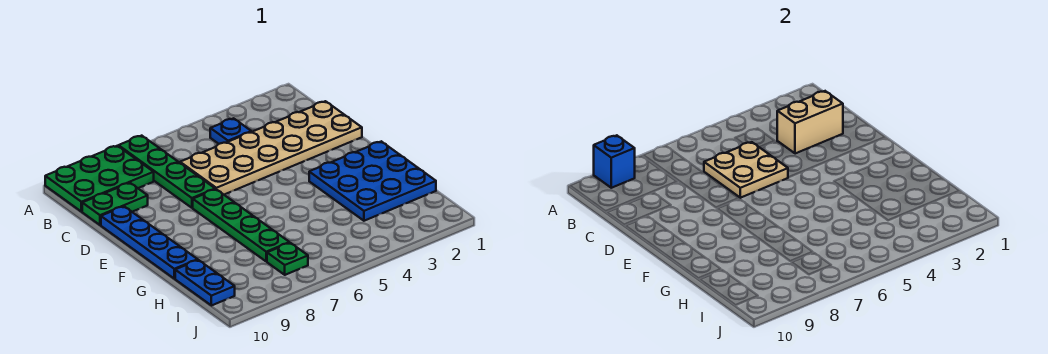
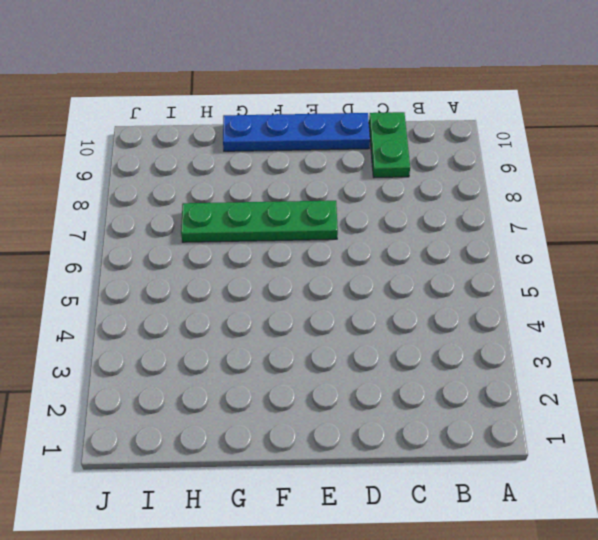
none -> green plate A7:D7 level 1
none -> green plate A8:B10 level 1
none -> blue plate B4 level 1

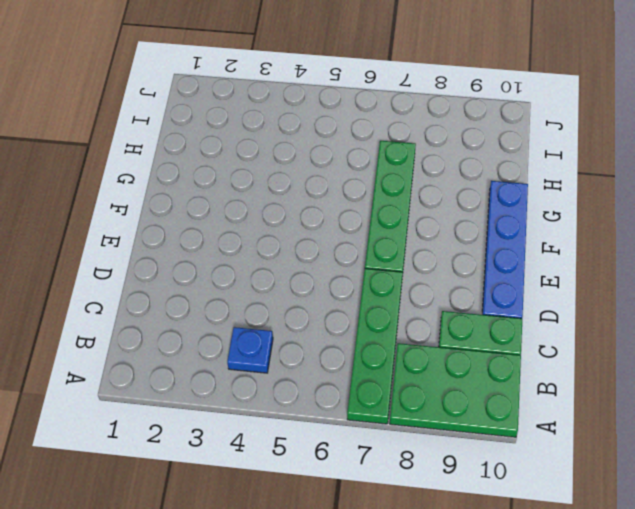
none -> tan plate C1:D6 level 1
none -> blue plate F1:H3 level 1
none -> blue plate H10:I10 level 1

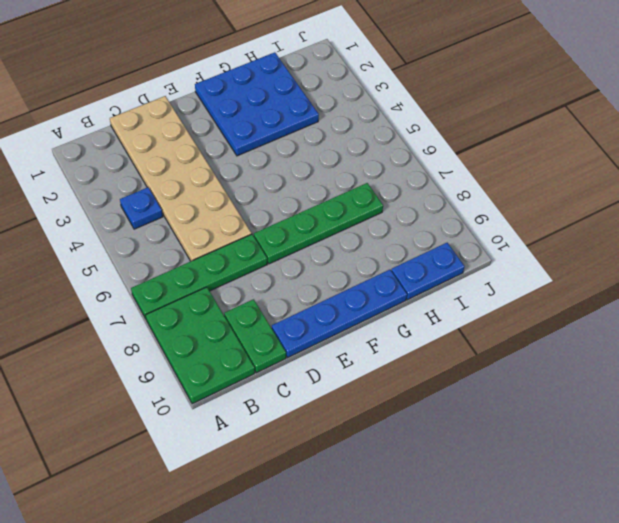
none -> green plate I7 level 1
none -> blue brick A9 level 2
none -> tan brick C2:C3 level 2

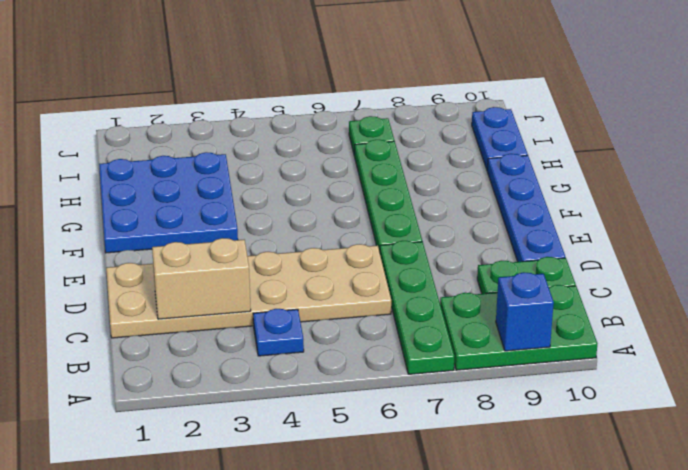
none -> tan plate C5:D6 level 2

